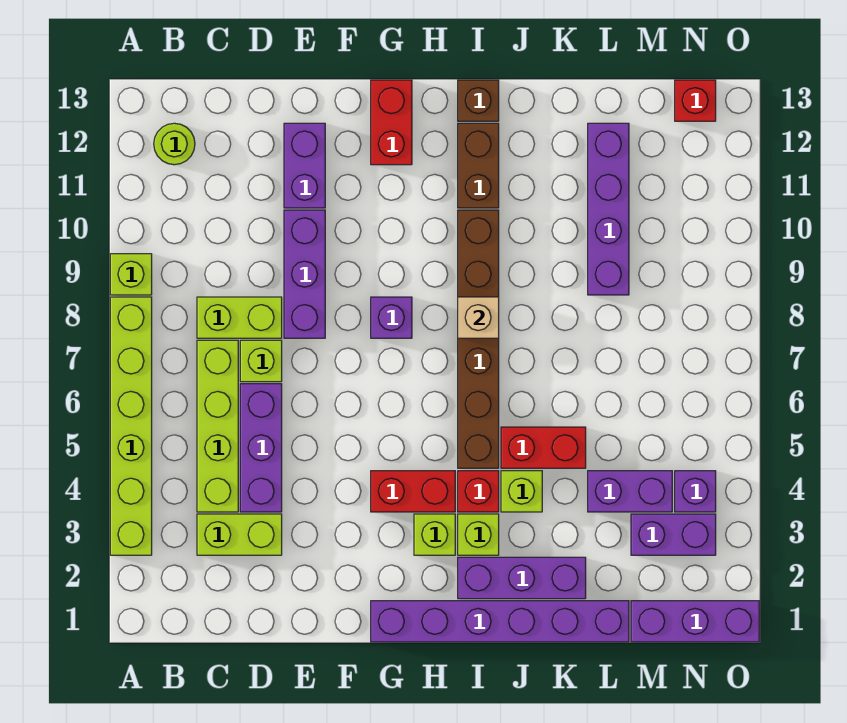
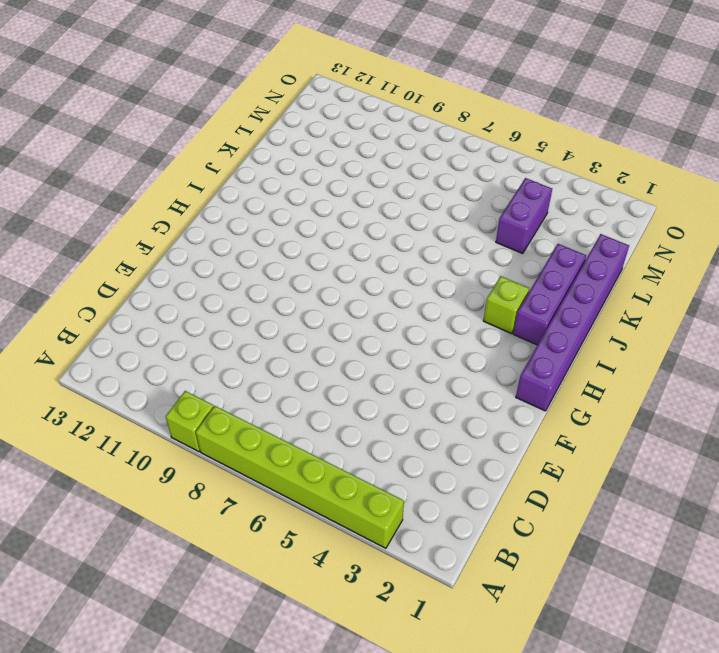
none -> lime round brick B12 level 1
none -> lime brick C3:D3 level 1
none -> lime brick C4:C7 level 1
none -> lime brick C8:D8 level 1

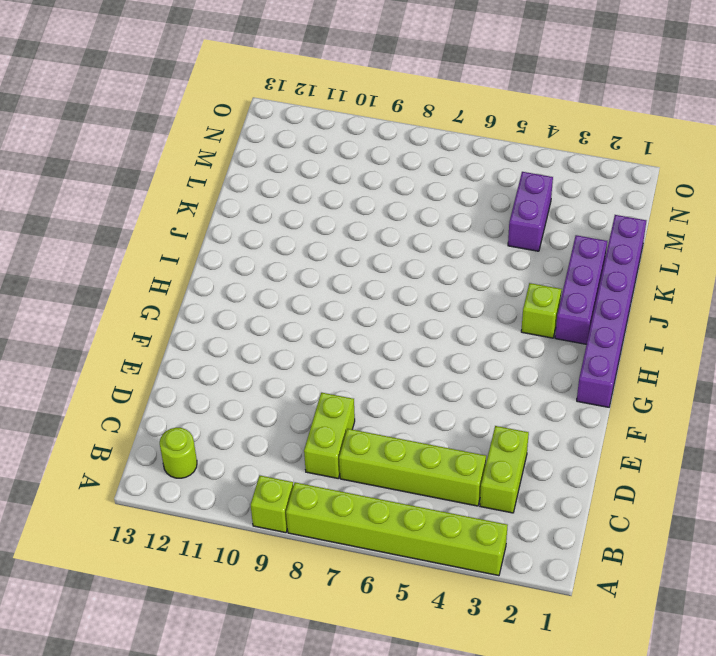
none -> purple brick D4:D6 level 1
none -> lime brick D7 level 1
none -> purple brick E8:E10 level 1
none -> purple brick E11:E12 level 1

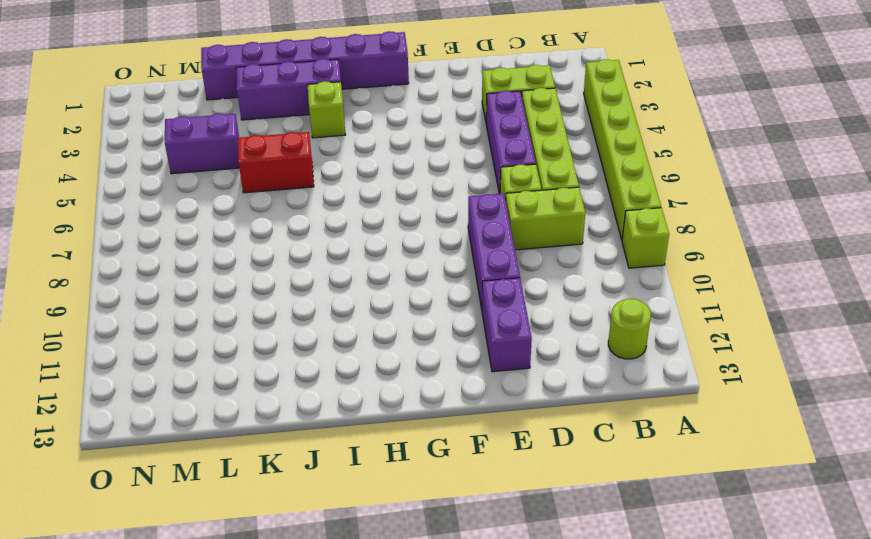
none -> red brick G4:H4 level 1
none -> purple brick G8 level 1
none -> red brick G12:G13 level 1
none -> lime brick H3 level 1

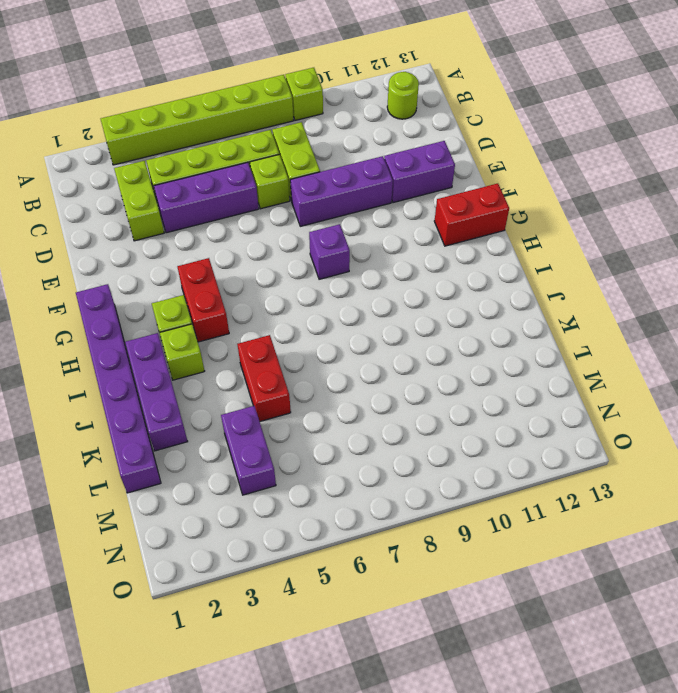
none -> red brick I4 level 1
none -> brown brick I5:I10 level 1
none -> brown brick I11:I12 level 1
none -> brown brick I13 level 1

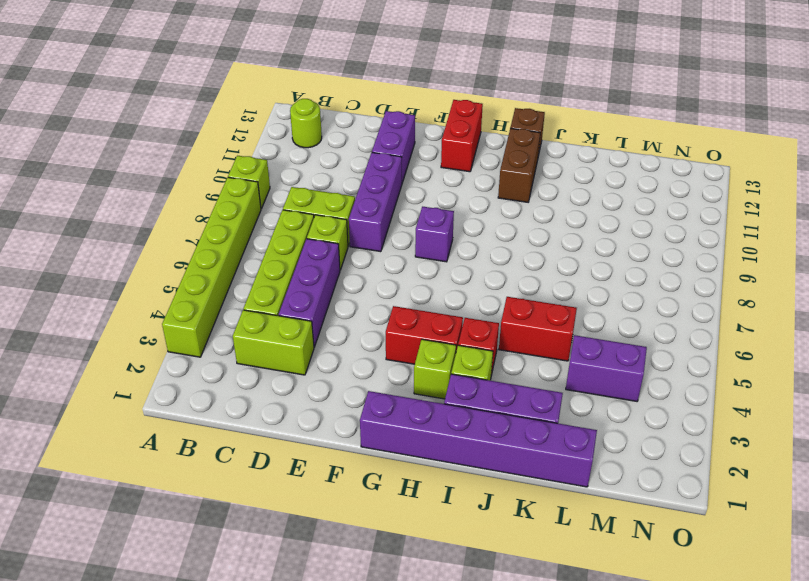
none -> brown brick I5:I10 level 1
none -> lime brick J4 level 1
none -> purple brick L9:L12 level 1
none -> purple brick M1:O1 level 1

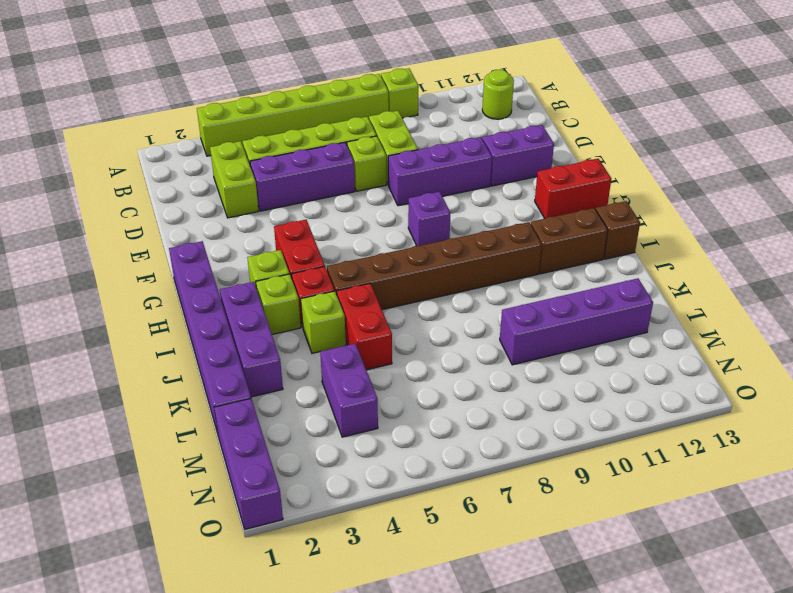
none -> purple brick M3:N3 level 1
none -> purple brick N4 level 1
none -> red brick N13 level 1
none -> tan brick I8 level 2

